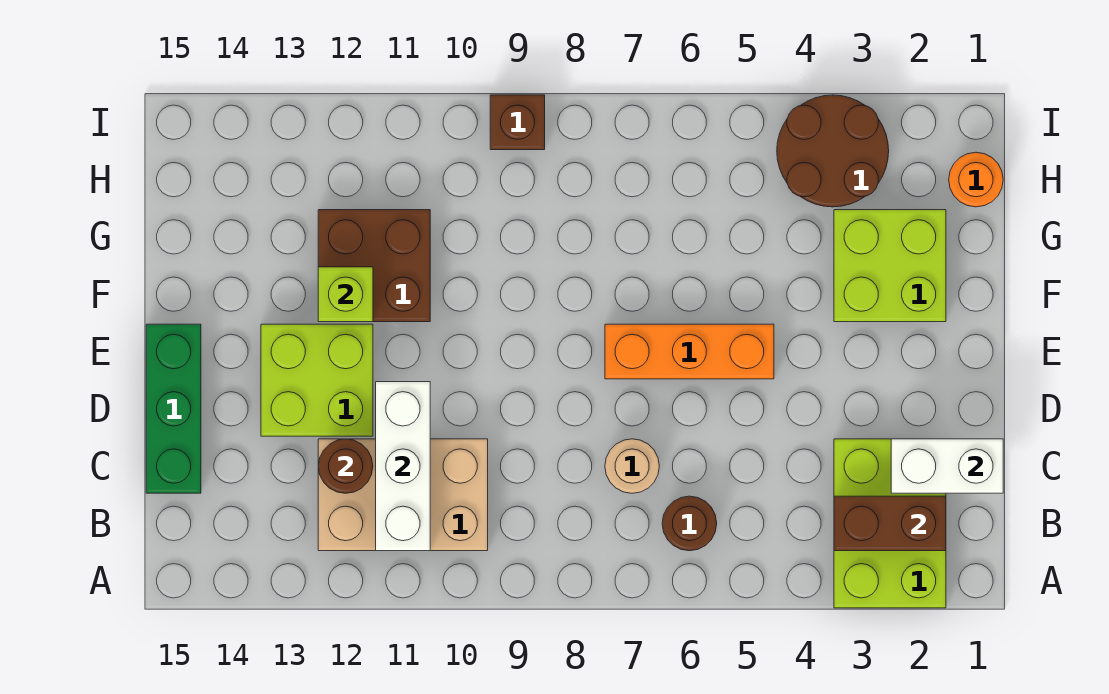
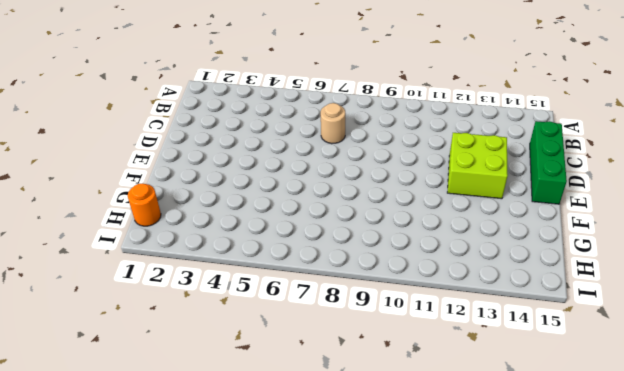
none -> lime brick A2:C3 level 1
none -> brown round brick B6 level 1
none -> tan brick B10:C12 level 1

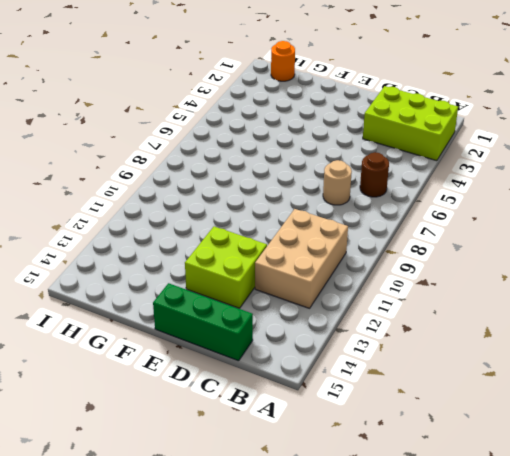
none -> orange brick E5:E7 level 1
none -> lime brick F2:G3 level 1
none -> brown brick F11:G12 level 1

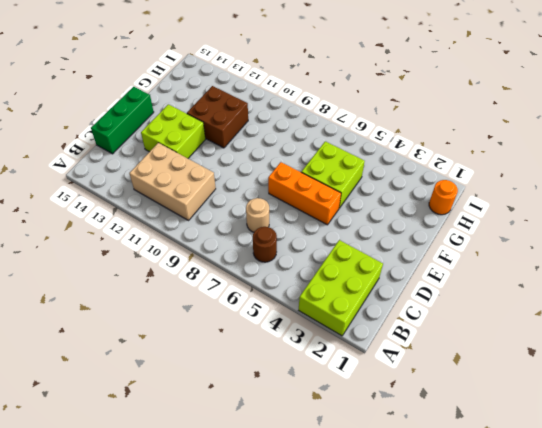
lime brick F5:G6 level 1 -> lime brick F2:G3 level 1
none -> brown round brick H3:I4 level 1
none -> brown brick I9 level 1
none -> brown brick B2:B3 level 2

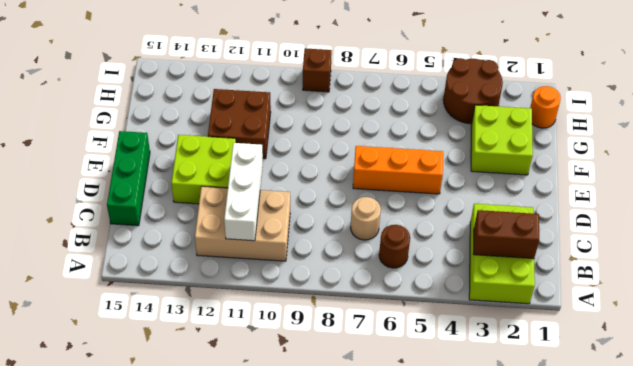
none -> white brick C1:C2 level 2
none -> brown round brick C12 level 2
none -> lime brick F12 level 2

